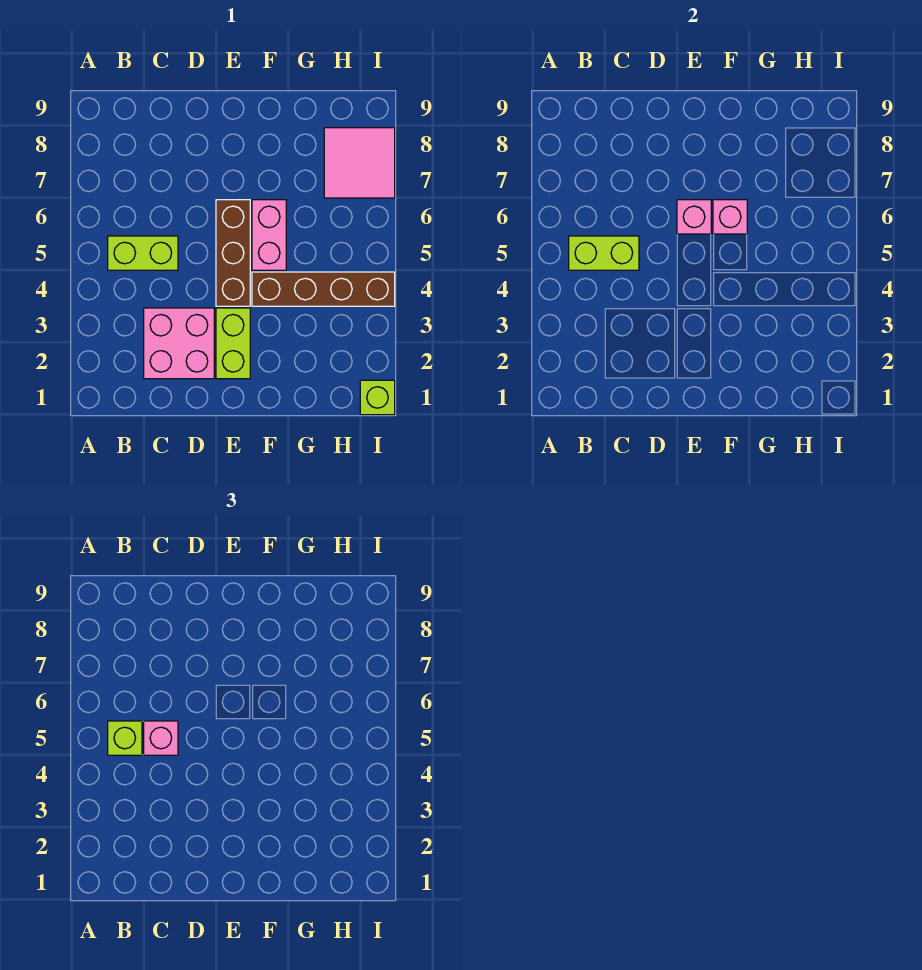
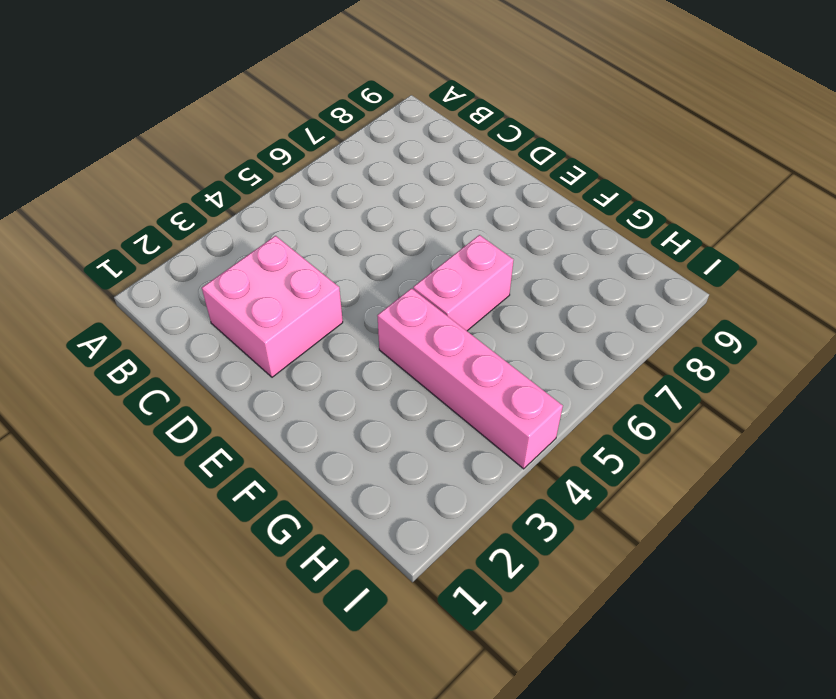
pink brick F4:I4 level 1 -> brown brick F4:I4 level 1
none -> lime brick B5:C5 level 1
none -> lime brick E2:E3 level 1
none -> brown brick E4:E6 level 1

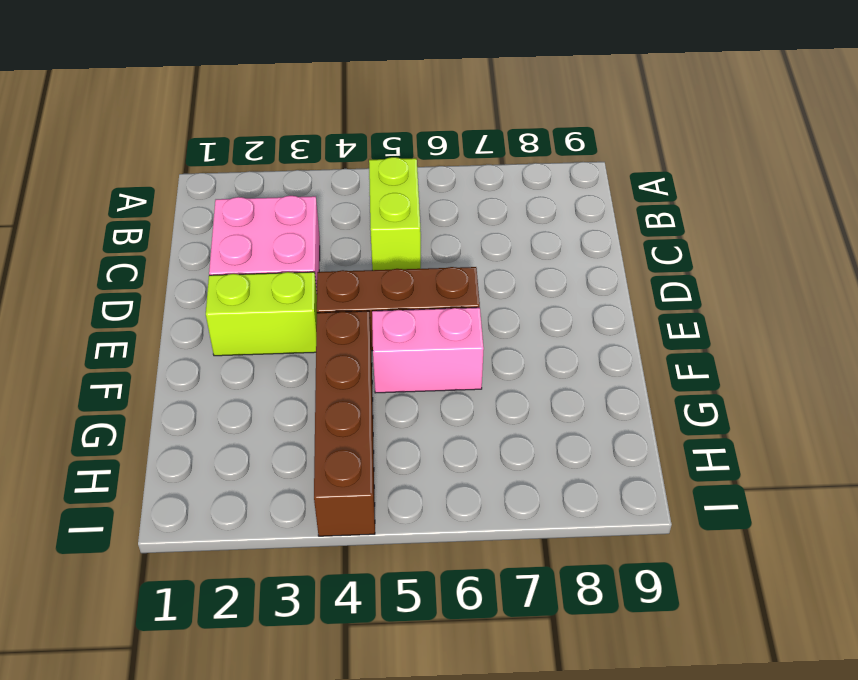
none -> pink tile H7:I8 level 1
none -> lime brick I1 level 1
none -> lime brick B5:C5 level 2

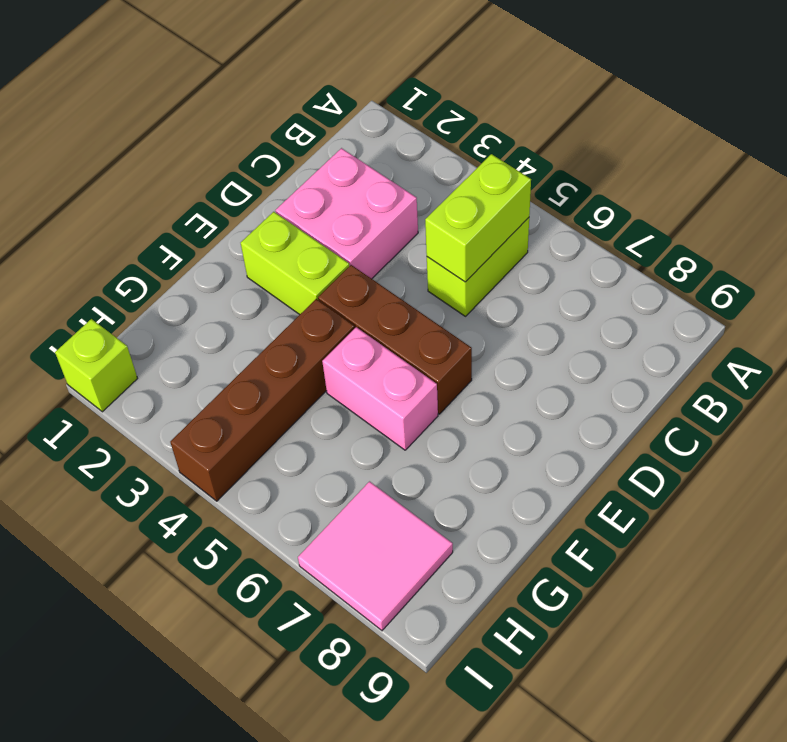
none -> pink brick E6 level 2
none -> pink brick F6 level 2
none -> lime brick B5 level 3

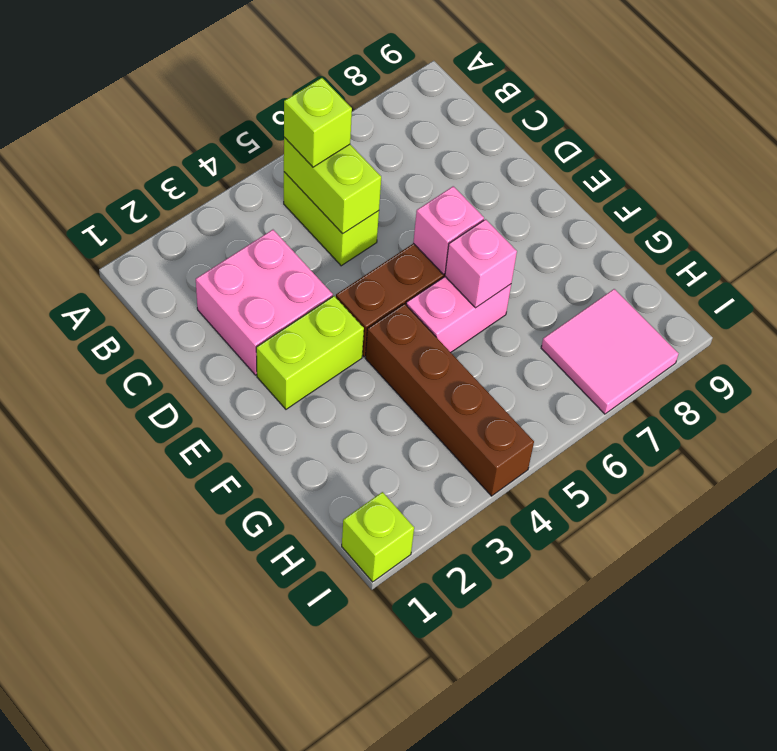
none -> pink brick C5 level 3

